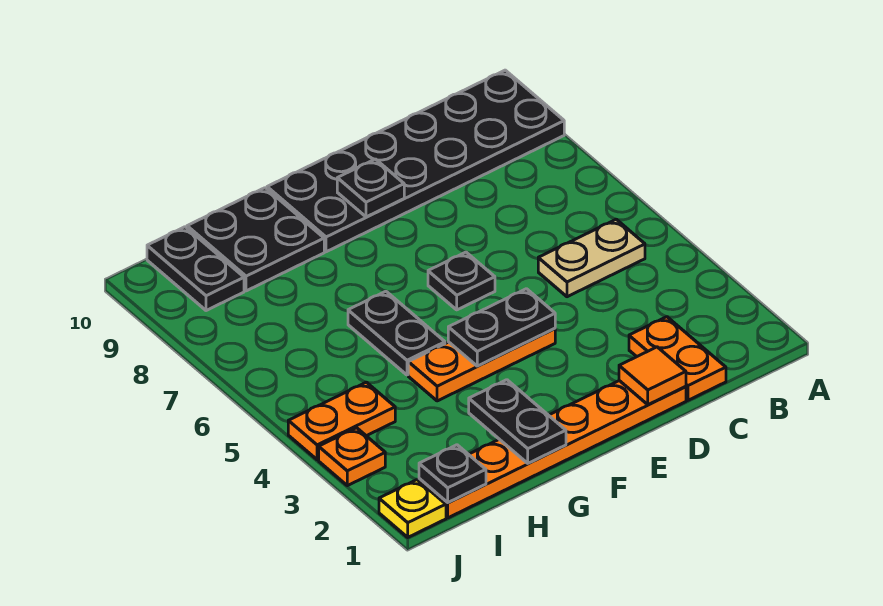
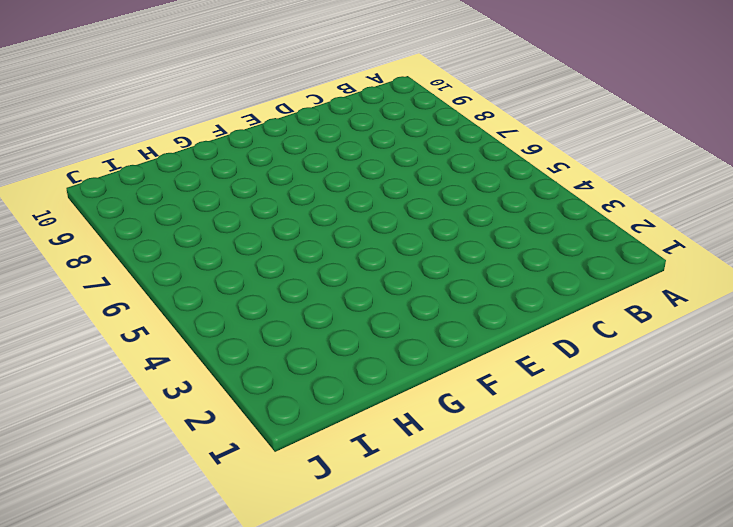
none -> black plate A9:F10 level 1
none -> tan plate B5:C5 level 1
none -> orange plate C1:C2 level 1

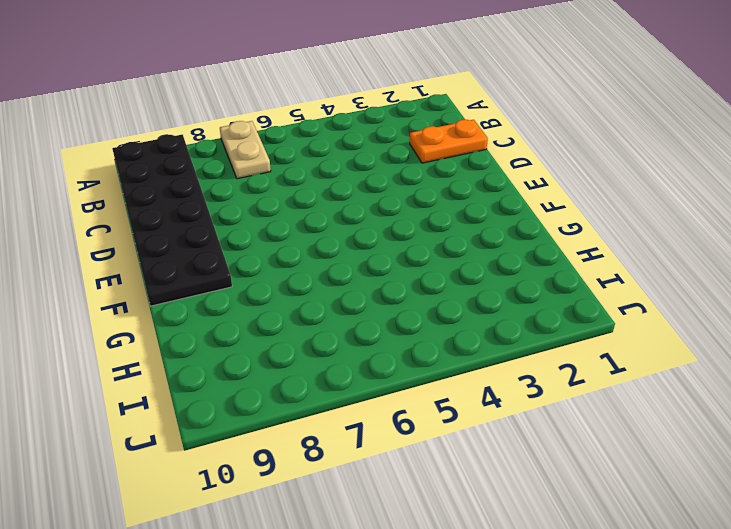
tan plate A7:B7 level 1 -> tan plate B5:C5 level 1
none -> orange plate D1:I1 level 1
none -> orange plate E4:G4 level 1
none -> black plate E6 level 1

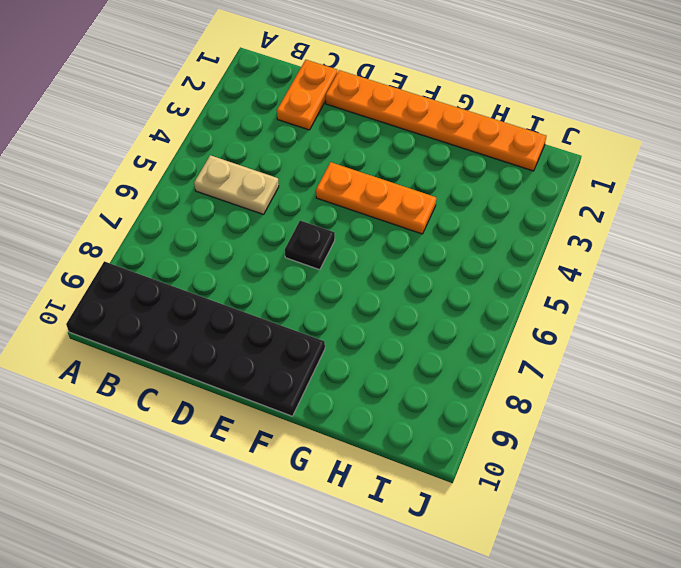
none -> black plate G5:G6 level 1
none -> black plate G9:H10 level 1
none -> orange plate I4:J4 level 1

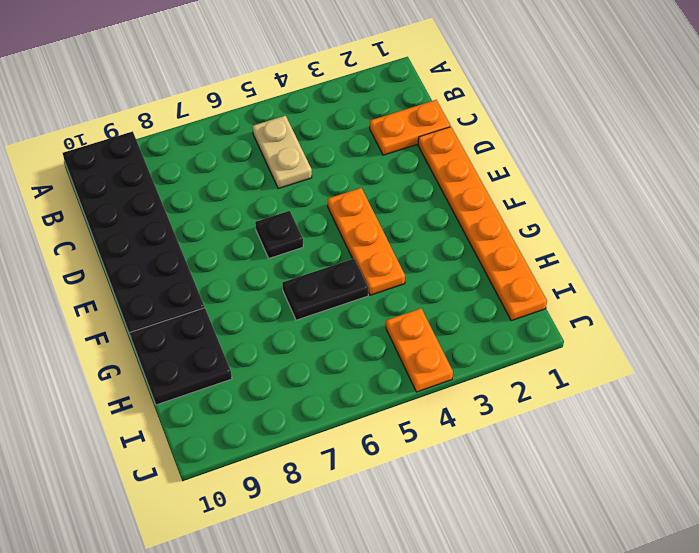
none -> black plate I9:I10 level 1
none -> yellow plate J1 level 1
none -> orange plate J3 level 1

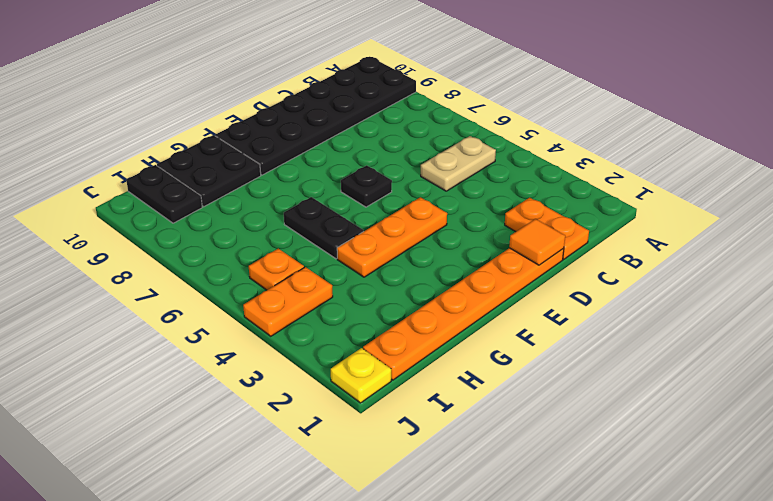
orange plate I5 level 1 -> orange plate J3 level 1
none -> black plate E4:F4 level 2
none -> black plate E9 level 2
none -> black plate G1:G2 level 2

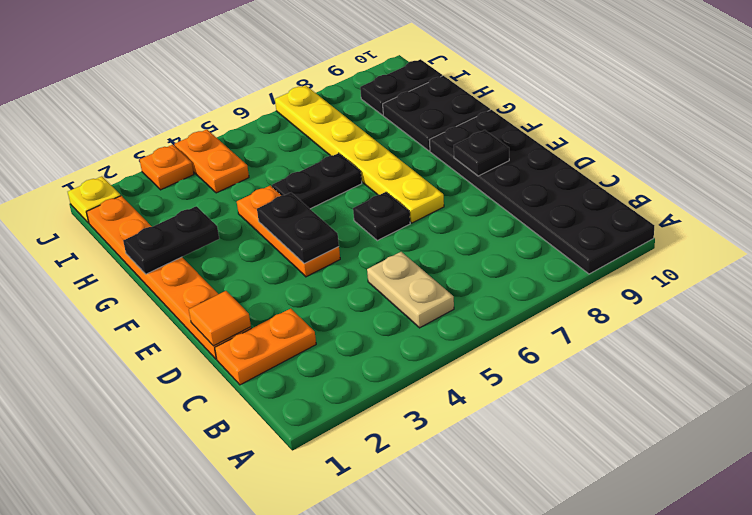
yellow plate E7:J7 level 1 -> none
none -> black plate I1 level 2

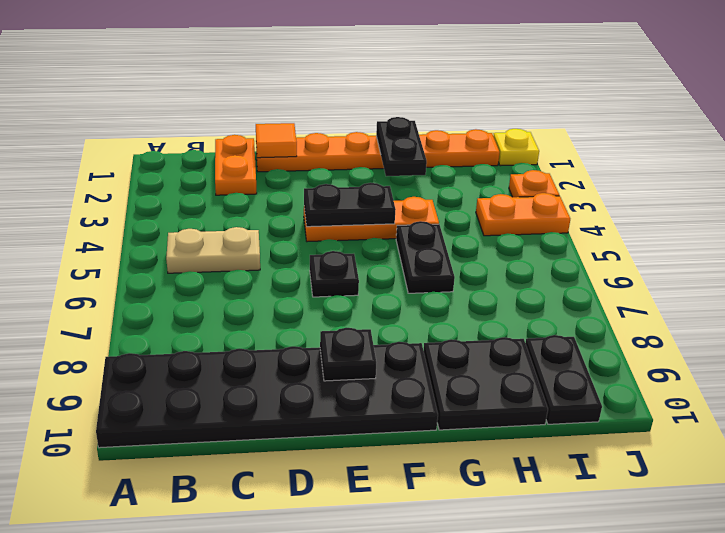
none -> black plate I1 level 2

